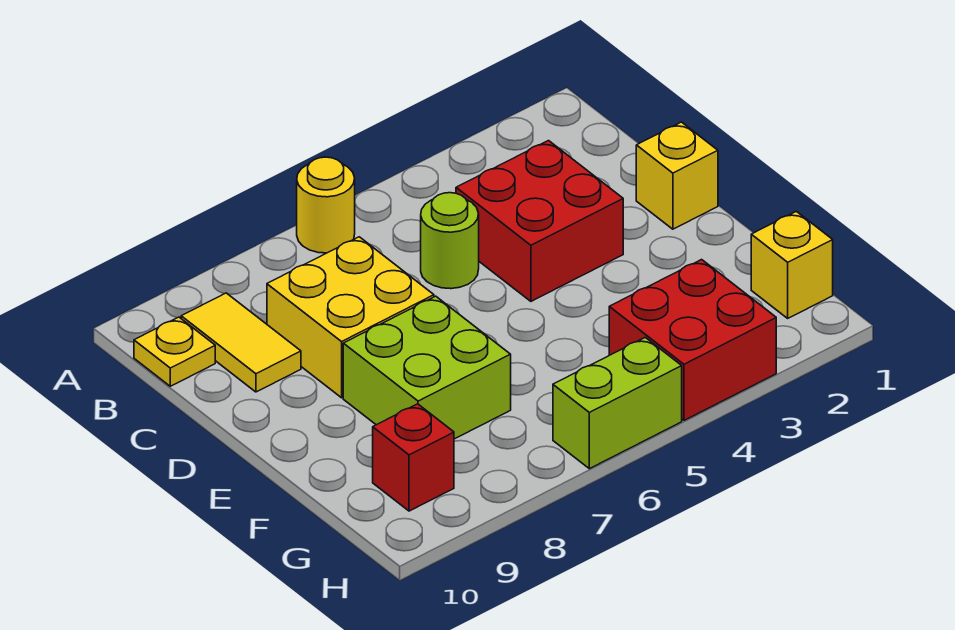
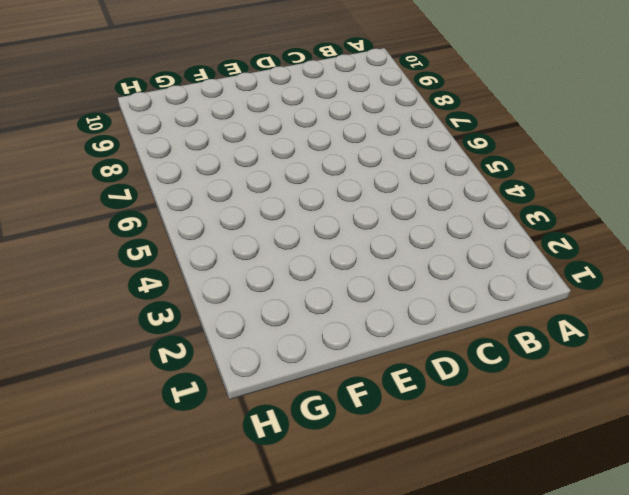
none -> yellow round brick A6 level 1
none -> yellow tile B9:C9 level 1
none -> yellow plate B10 level 1

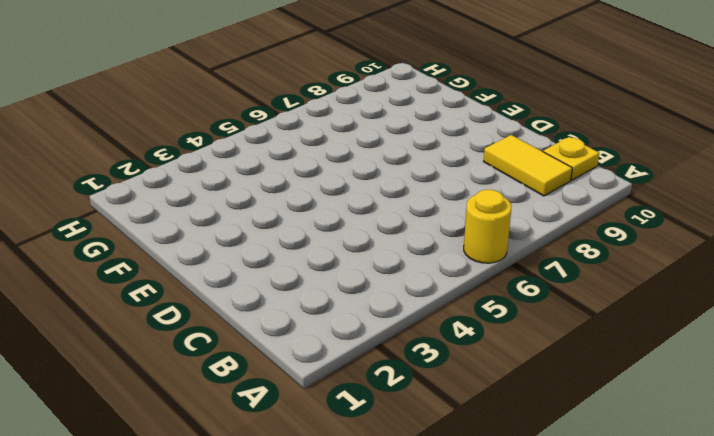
none -> red brick C3:D4 level 1
none -> lime round brick C5 level 1
none -> yellow brick C7:D8 level 1

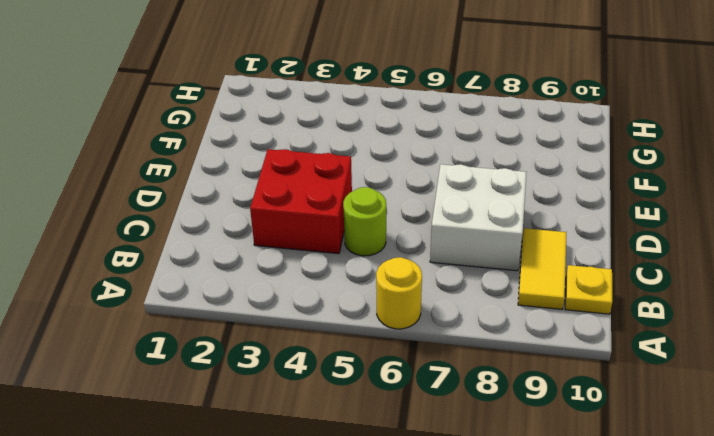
white brick C7:D8 level 1 -> yellow brick C7:D8 level 1
none -> yellow brick D1 level 1
none -> lime brick E7:F8 level 1
none -> yellow brick G1 level 1

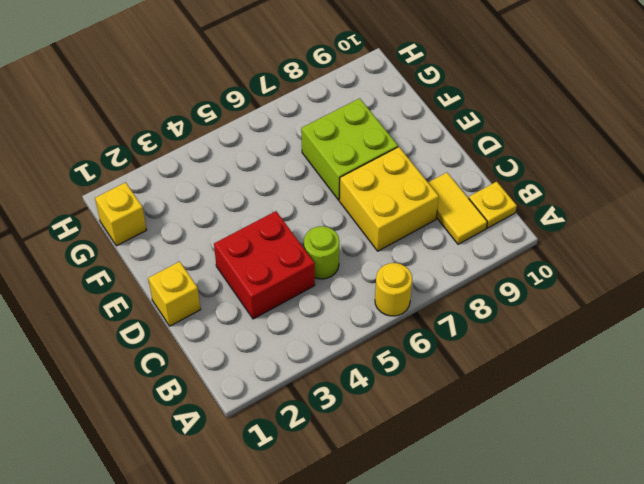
none -> red brick G3:H4 level 1
none -> red brick G9 level 1
none -> lime brick H5:H6 level 1

